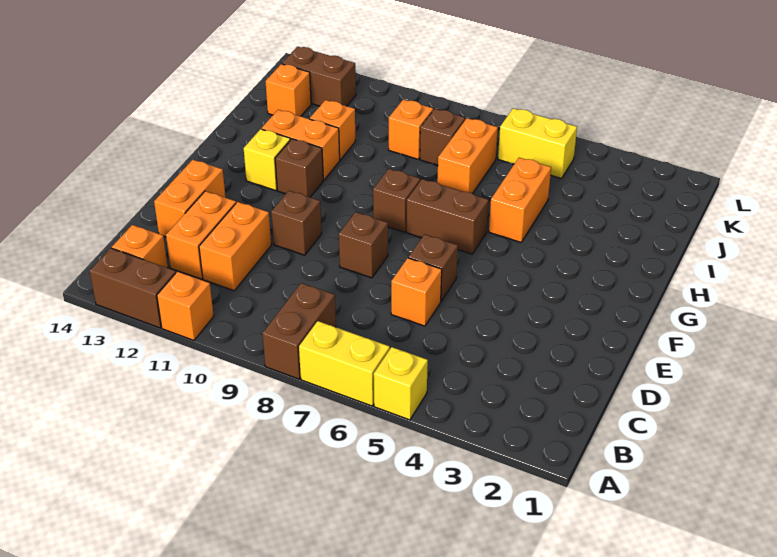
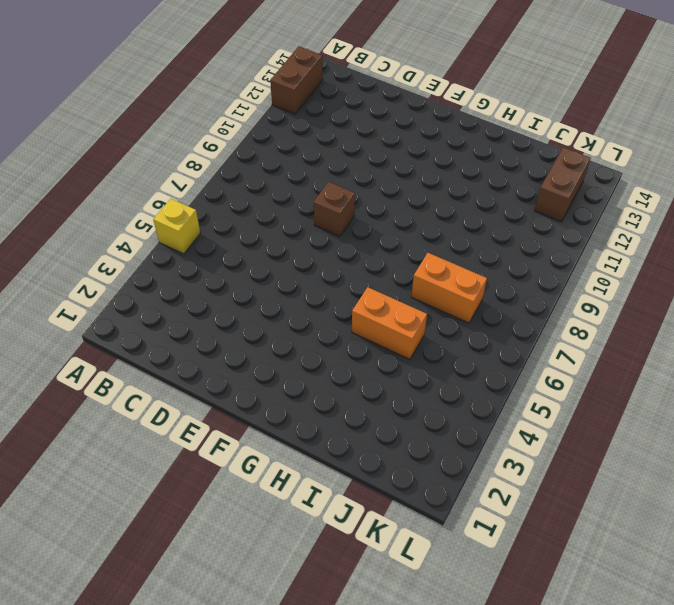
none -> yellow brick A6:A7 level 1
none -> brown brick A8:B8 level 1
none -> orange brick A11 level 1

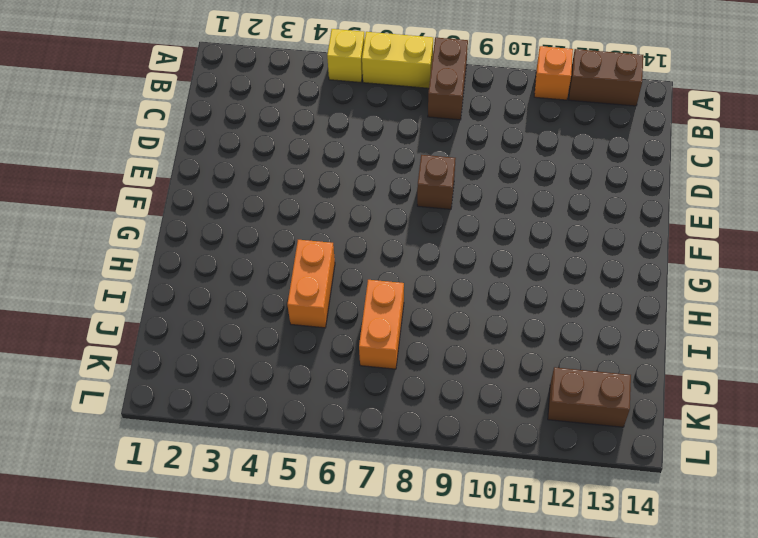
none -> orange brick B13 level 1
none -> orange brick C11:D11 level 1
none -> orange brick C12:D12 level 1

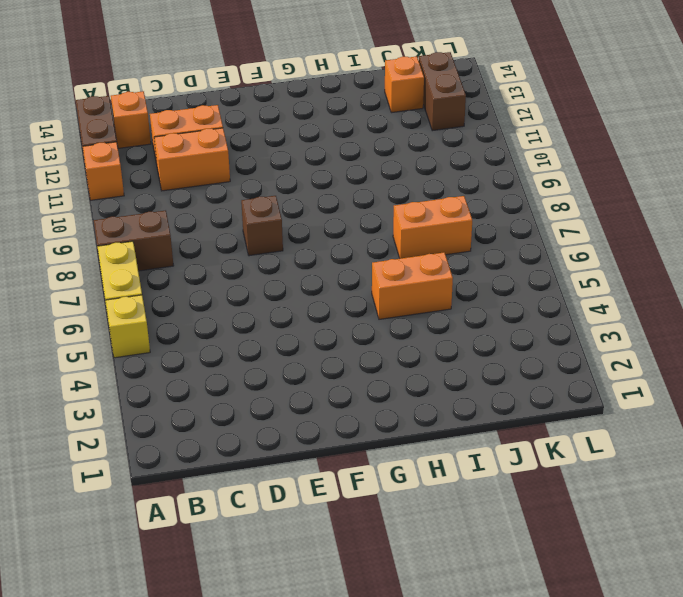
none -> orange brick D6 level 1
none -> orange brick D13:E13 level 1
none -> brown brick E6 level 1

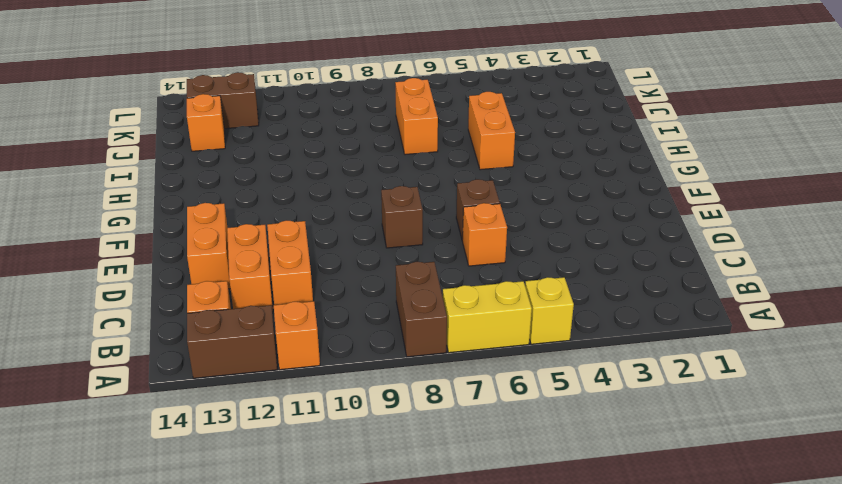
none -> brown brick E10 level 1
none -> brown brick G6:G7 level 1
none -> brown brick G8 level 1

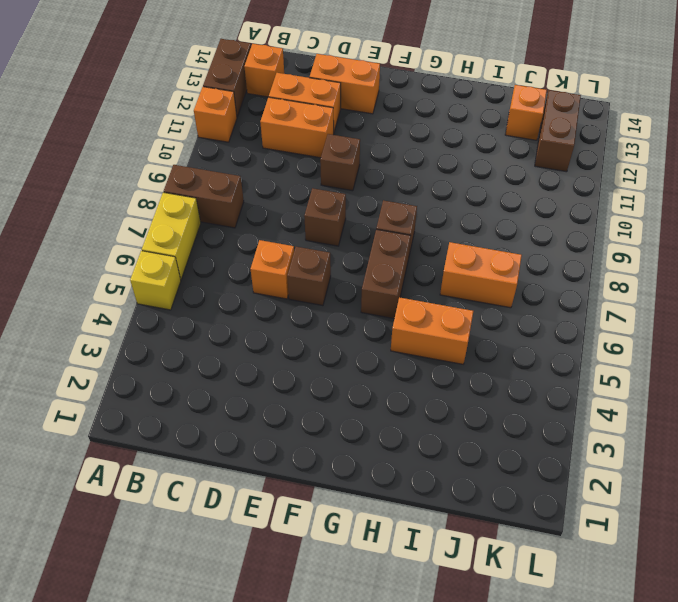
none -> brown brick G11 level 1
none -> yellow brick G12 level 1
none -> orange brick H11:H12 level 1

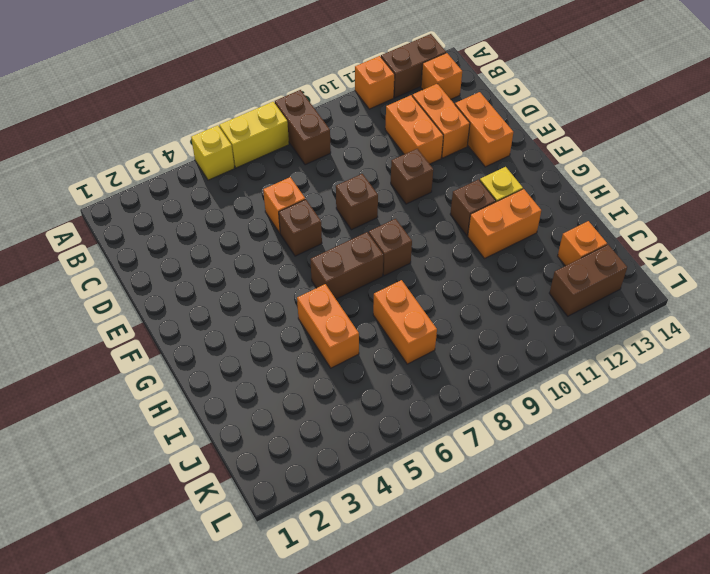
none -> orange brick I11 level 1
none -> brown brick J8 level 1
none -> orange brick J9 level 1

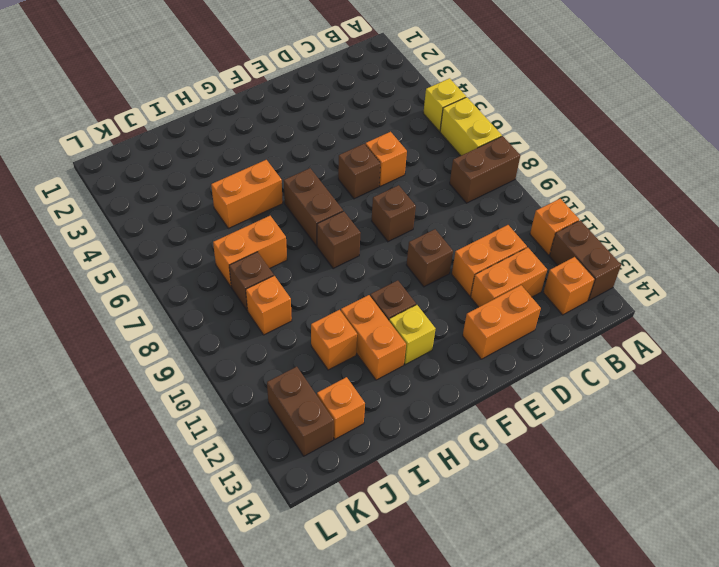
none -> yellow brick K5:K6 level 1

